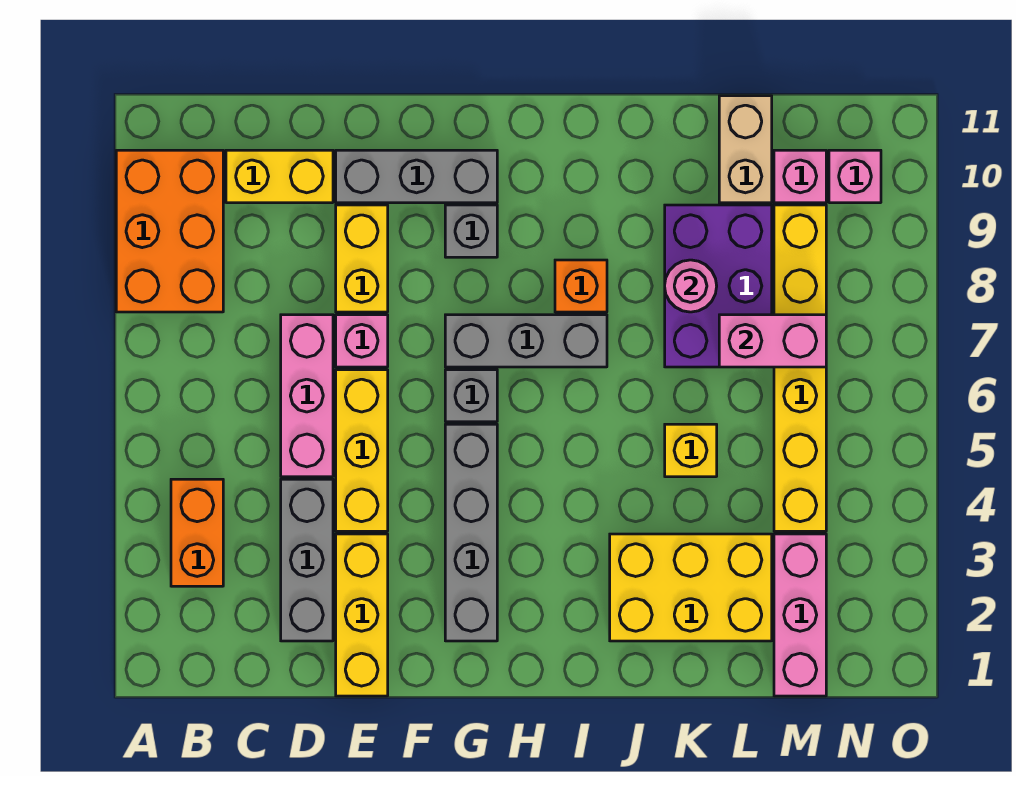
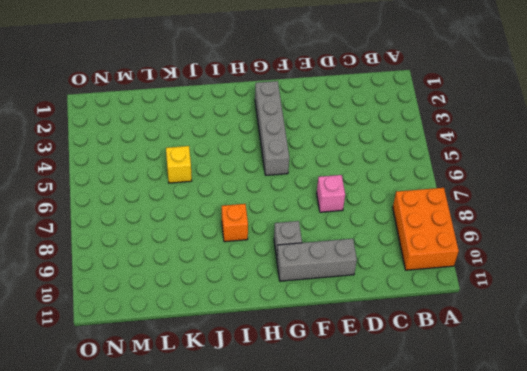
none -> orange brick B3:B4 level 1
none -> yellow brick C10:D10 level 1
none -> grey brick D2:D4 level 1

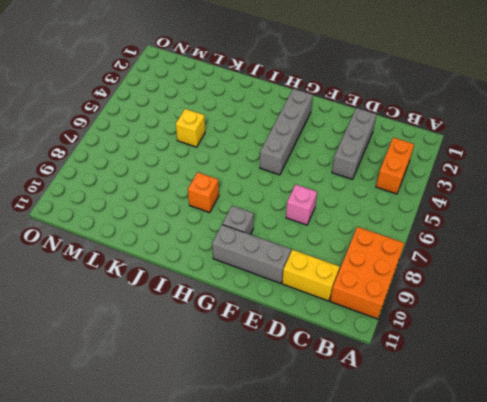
none -> pink brick D5:D7 level 1
none -> yellow brick E1:E3 level 1
none -> yellow brick E4:E6 level 1

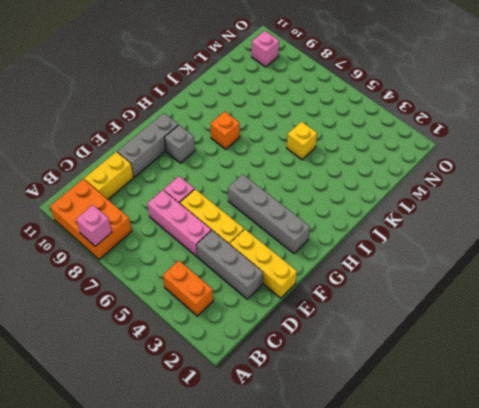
pink brick A8 level 2 -> pink brick M10 level 1
none -> yellow brick E8:E9 level 1
none -> grey brick G6 level 1
none -> grey brick G7:I7 level 1

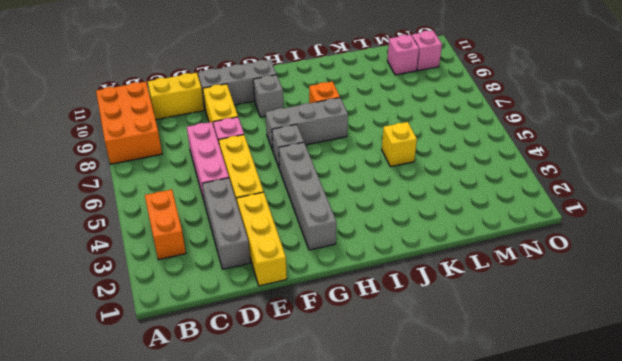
none -> yellow brick J2:L3 level 1
none -> purple brick K7:L9 level 1
none -> tan brick L10:L11 level 1

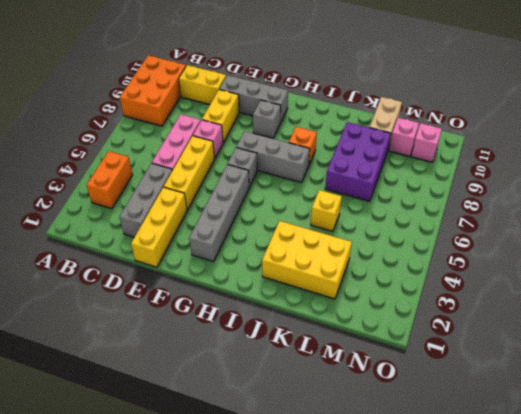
none -> pink brick M1:M3 level 1
none -> yellow brick M4:M9 level 1
none -> pink round brick K8 level 2

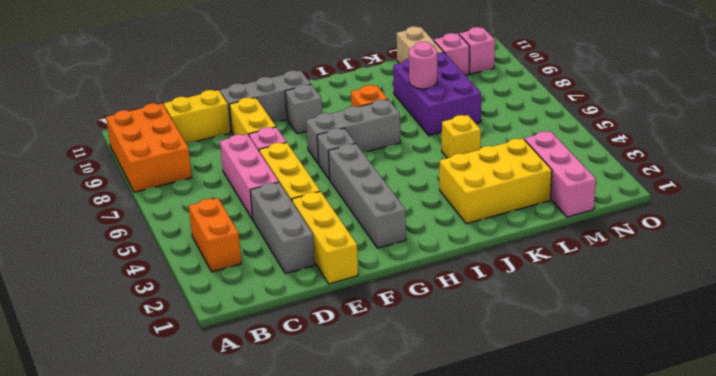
none -> yellow brick M4:M9 level 1
none -> pink brick L7:M7 level 2

